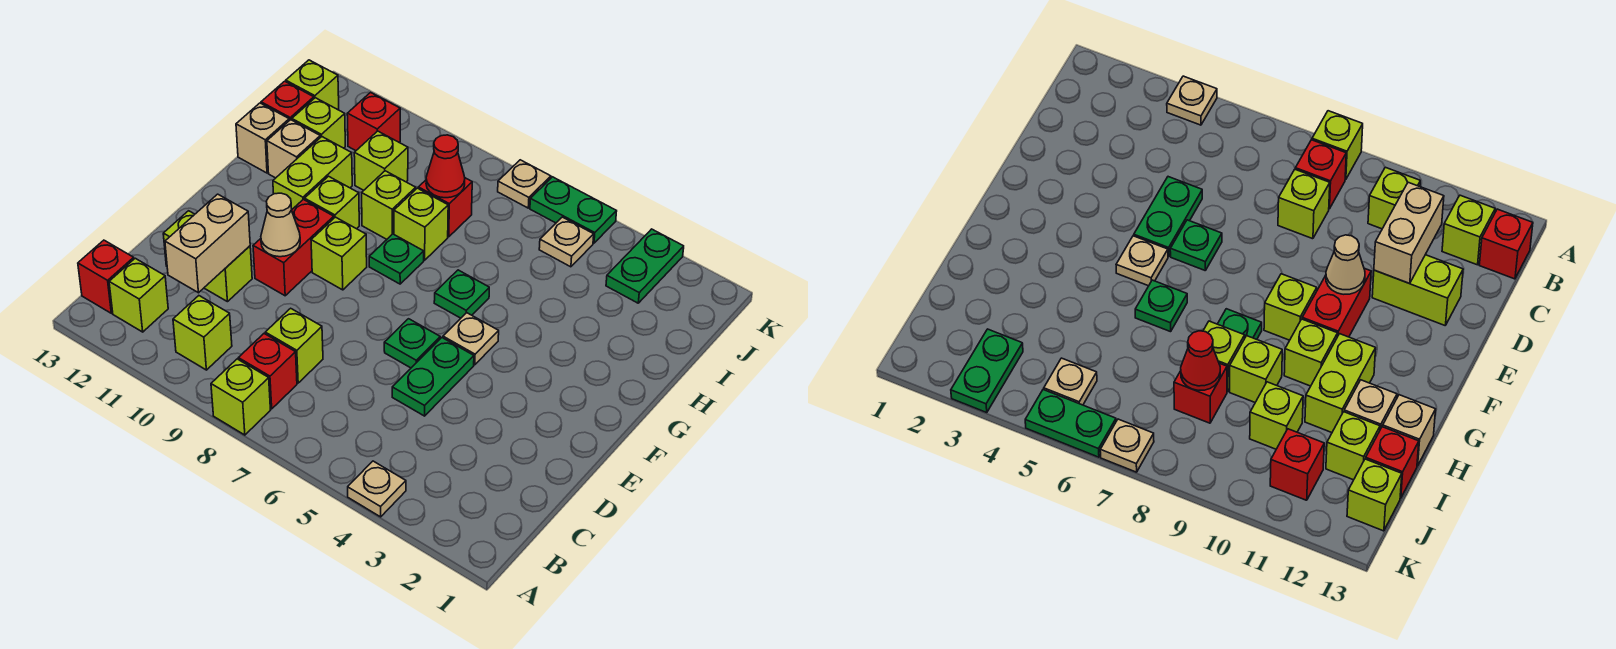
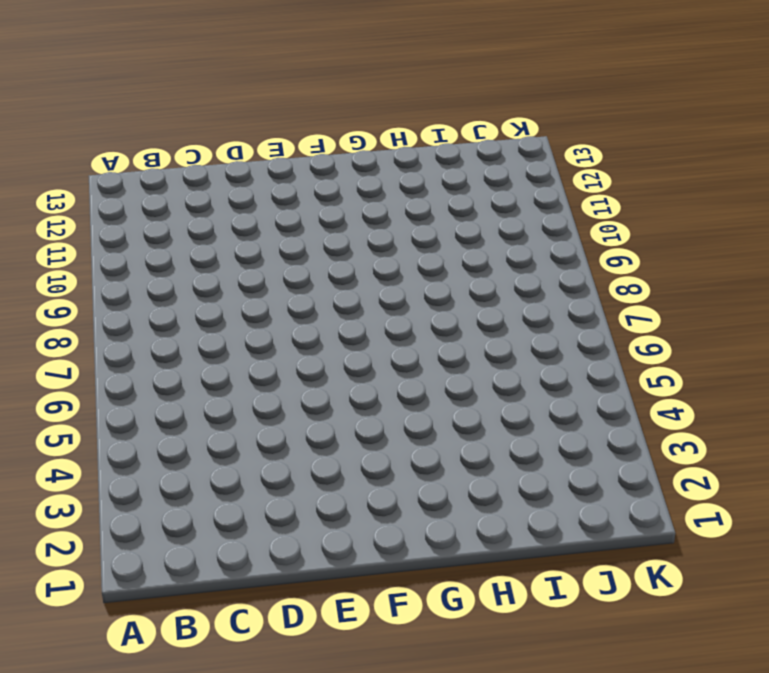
none -> tan plate A4 level 1
none -> lime brick A8 level 1
none -> red brick B8 level 1
none -> lime brick B10 level 1

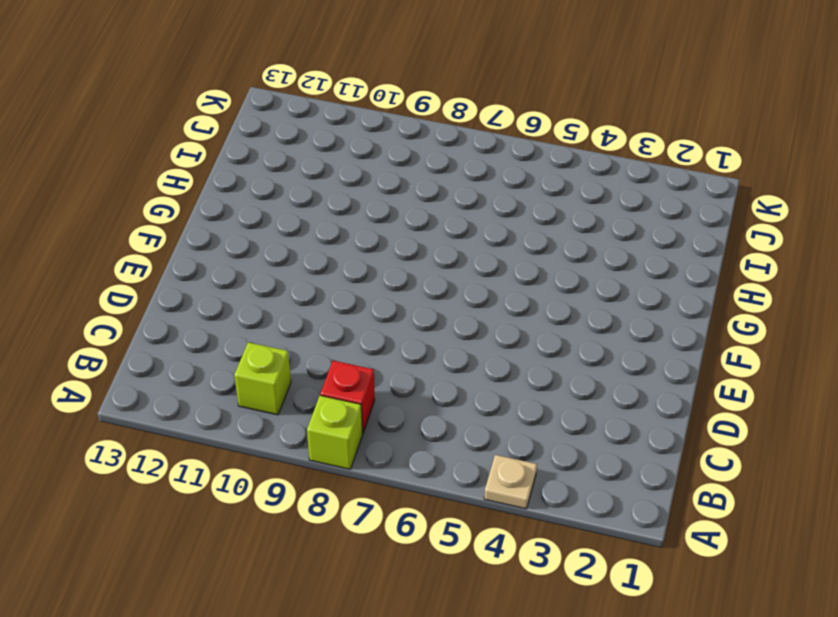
none -> lime brick B12 level 1
none -> red brick B13 level 1
none -> lime brick C8 level 1
none -> green plate D5:E5 level 1

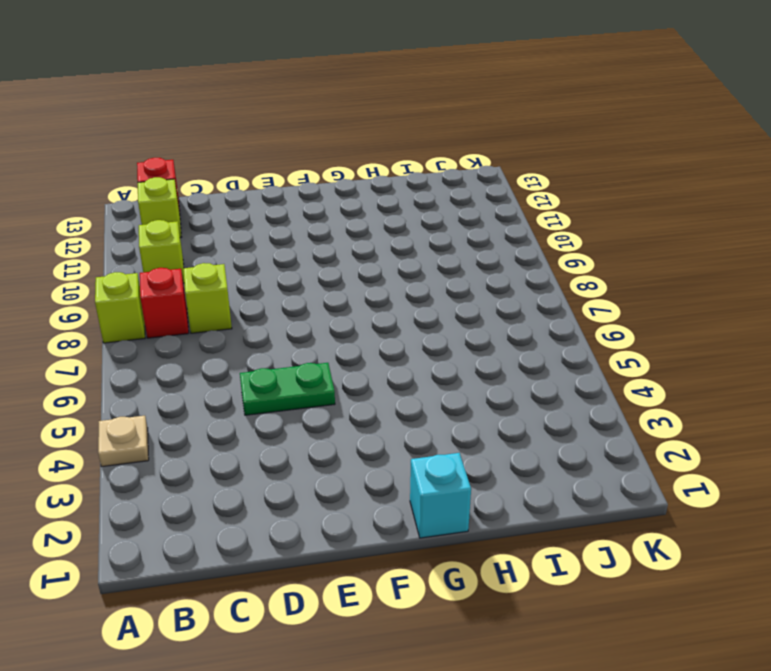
cyan brick G1 level 1 -> none
none -> lime brick D11:D12 level 1
none -> green plate E6 level 1
none -> red brick E10:F10 level 1
none -> tan plate F5 level 1

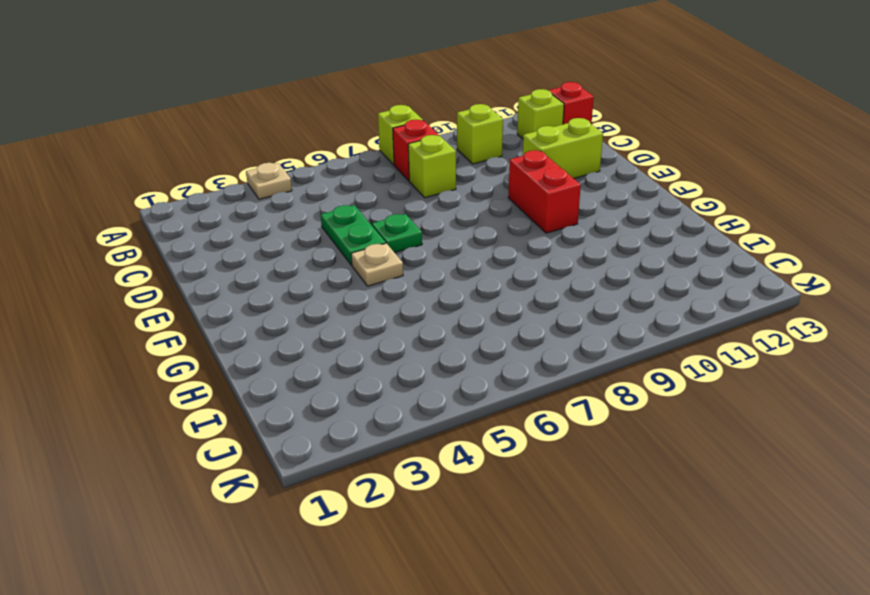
none -> lime brick F9 level 1
none -> green plate G6 level 1
none -> green plate G8 level 1
none -> lime brick G10 level 1

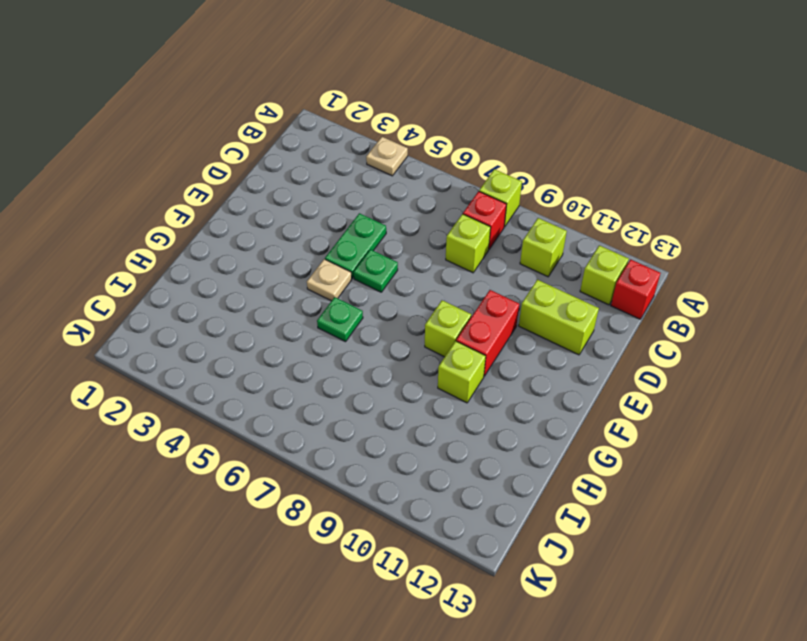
none -> green plate G8 level 1
none -> lime brick G11:H11 level 1
none -> lime brick H8 level 1
none -> lime brick H9 level 1

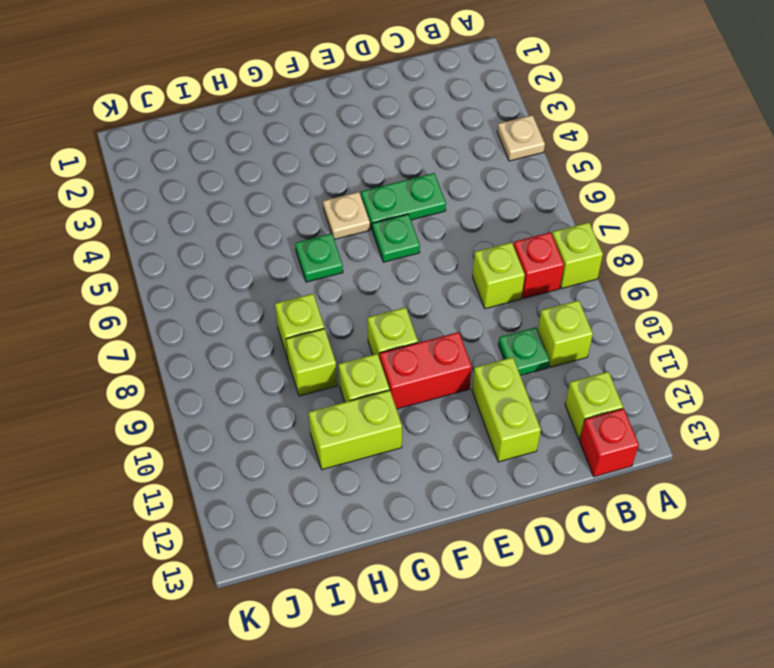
green plate C10 level 1 -> green plate G8 level 1
none -> tan brick H12 level 1
none -> tan brick H13 level 1
none -> red brick I8 level 1
none -> lime brick I10 level 1

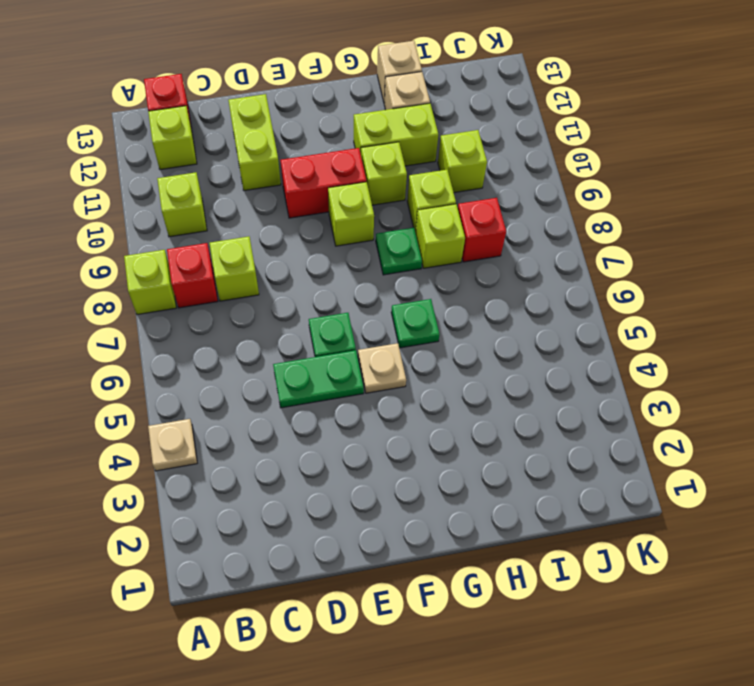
none -> lime brick I12 level 1
none -> red brick I13 level 1
none -> green plate J3:K3 level 1
none -> tan plate J5 level 1

